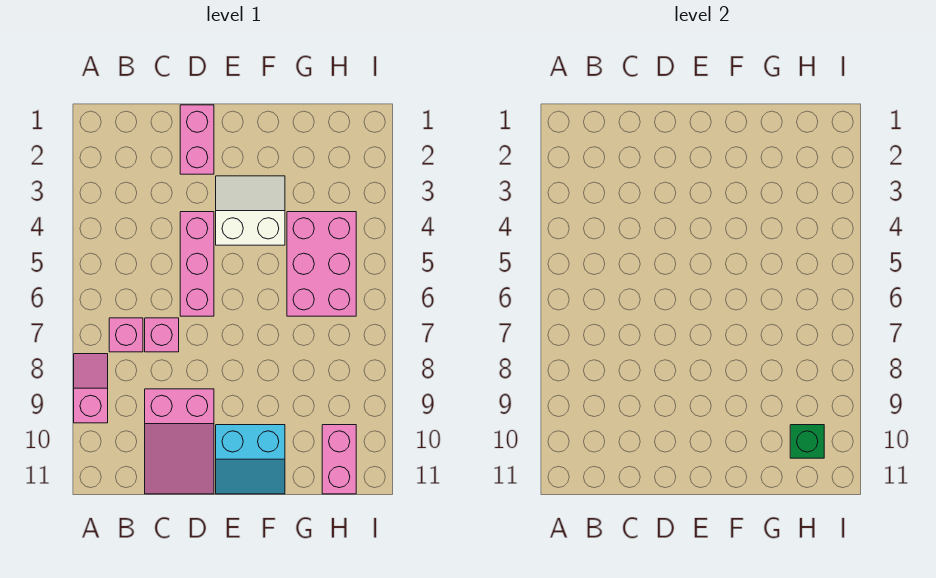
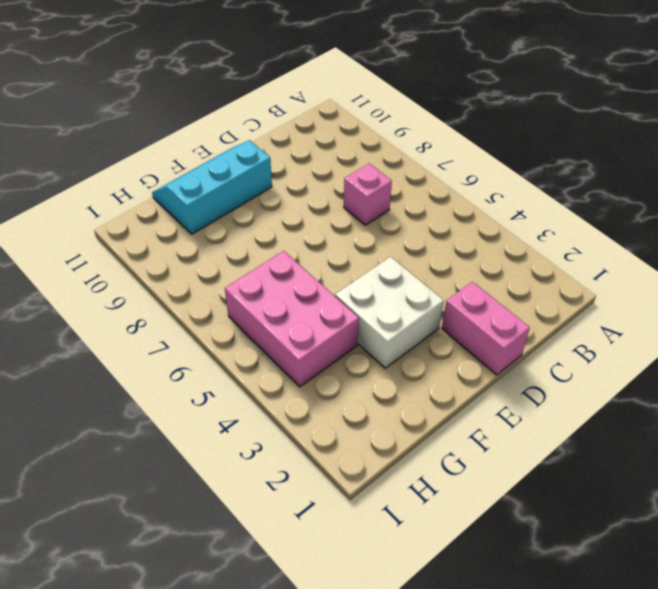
white brick E3:F4 level 1 -> white slope E3:F4 level 1 top 4
cyan slope E10:G11 level 1 top 10 -> cyan slope E10:F11 level 1 top 10
none -> pink slope A8:A9 level 1 top 9
none -> pink brick B7 level 1

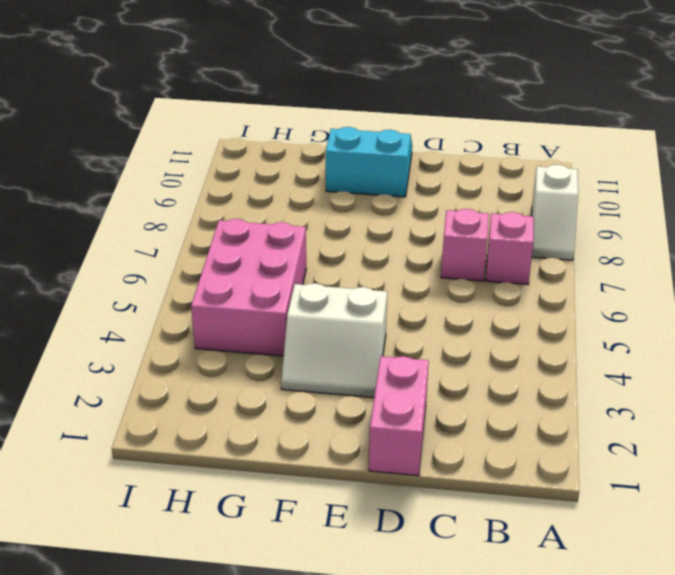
white slope A8:A9 level 1 top 9 -> pink slope A8:A9 level 1 top 9
none -> pink slope C9:D11 level 1 top 9
none -> pink brick D4:D6 level 1

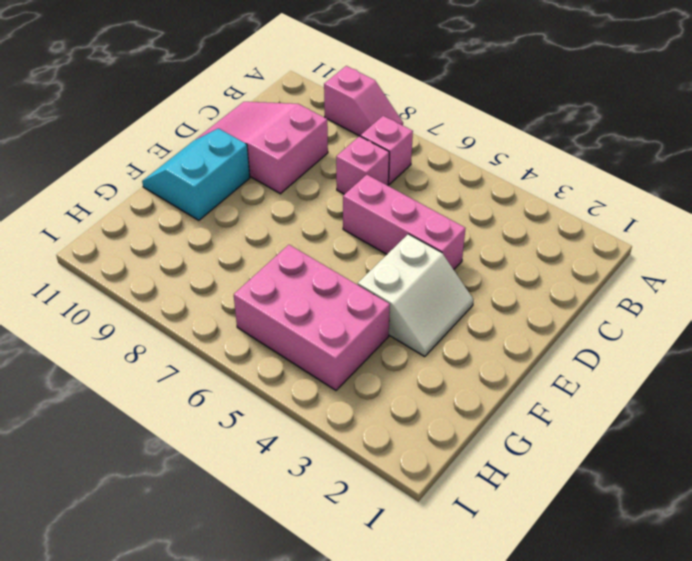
none -> pink brick D1:D2 level 1
none -> pink brick H10:H11 level 1

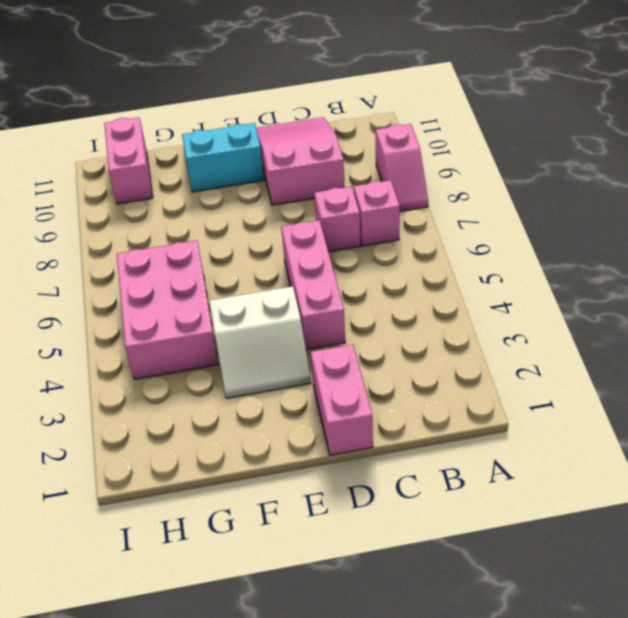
none -> green brick H10 level 2

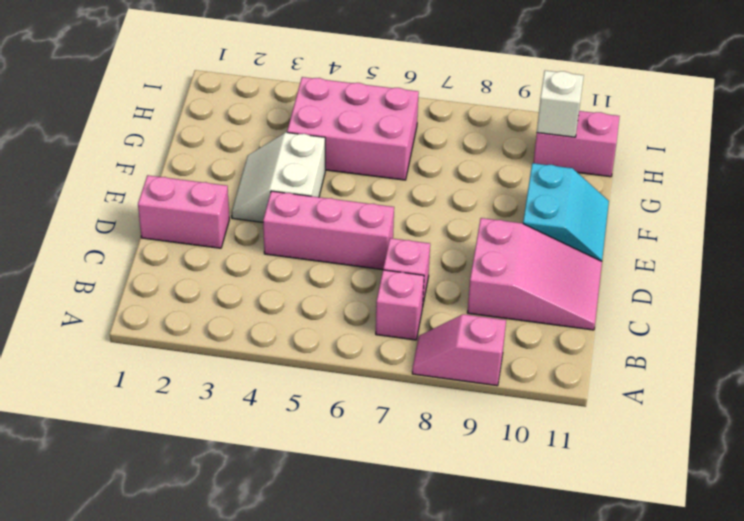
white brick H10 level 2 -> green brick H10 level 2

